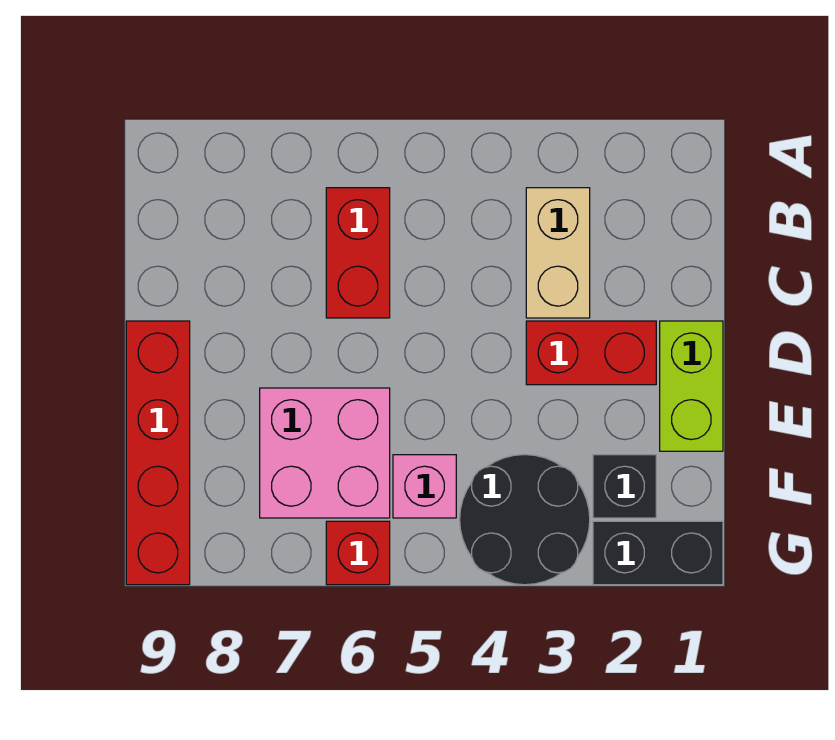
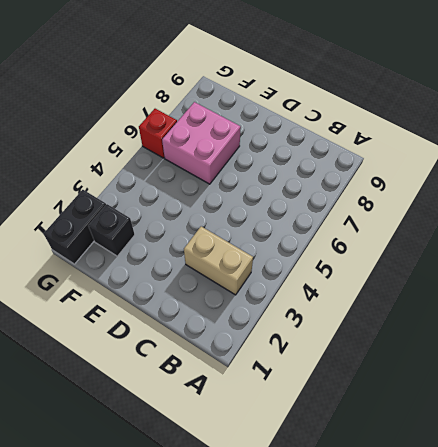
none -> red brick B6:C6 level 1
none -> lime brick D1:E1 level 1

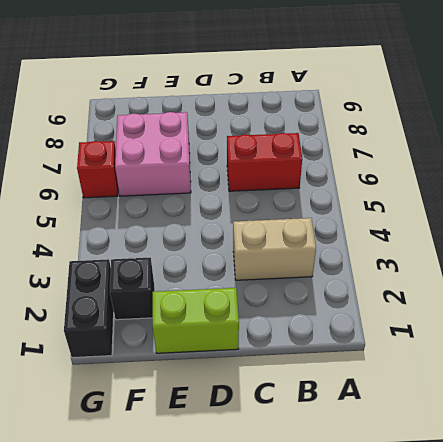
none -> red brick D2:D3 level 1
none -> red brick D9:G9 level 1

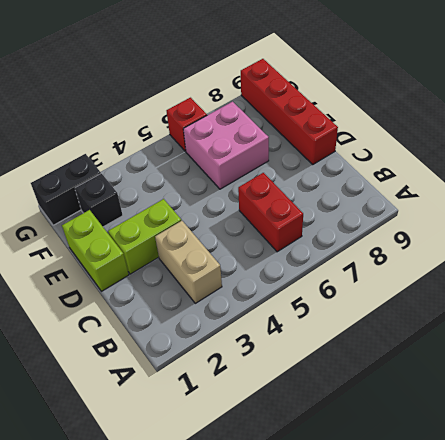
lime brick D2:D3 level 1 -> red brick D2:D3 level 1
none -> black round brick F3:G4 level 1
none -> pink brick F5 level 1

